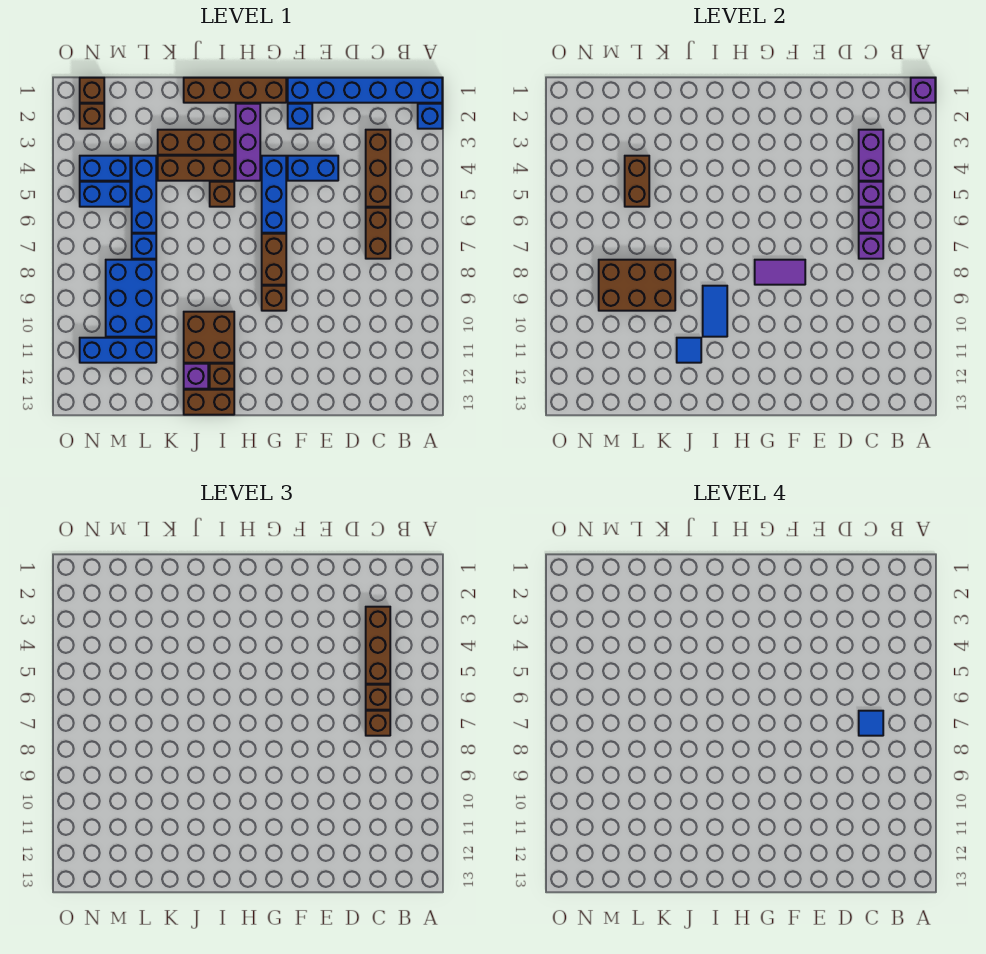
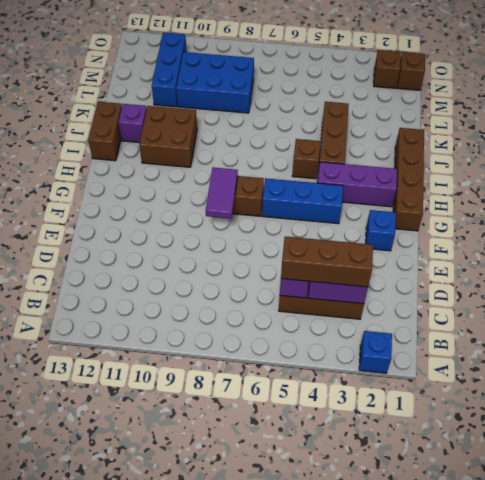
none -> blue brick A1:F1 level 1
none -> brown brick C6:C7 level 1
none -> blue brick E4:F4 level 1
none -> brown brick G9 level 1

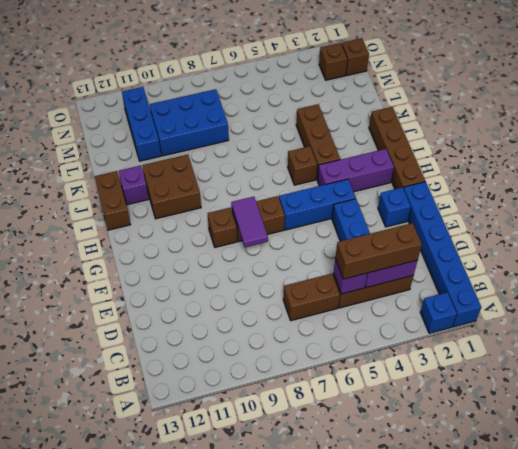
none -> brown brick I3:K3 level 1
none -> brown brick I12 level 1
none -> blue brick L4:L6 level 1
none -> blue brick L7 level 1

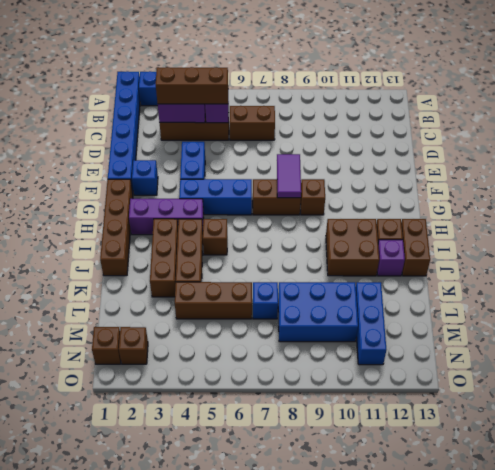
brown brick L4:L6 level 1 -> blue brick L4:L6 level 1
none -> blue brick M4:N4 level 1
none -> blue brick M5:N5 level 1
none -> purple brick A1 level 2
none -> purple brick C6 level 2

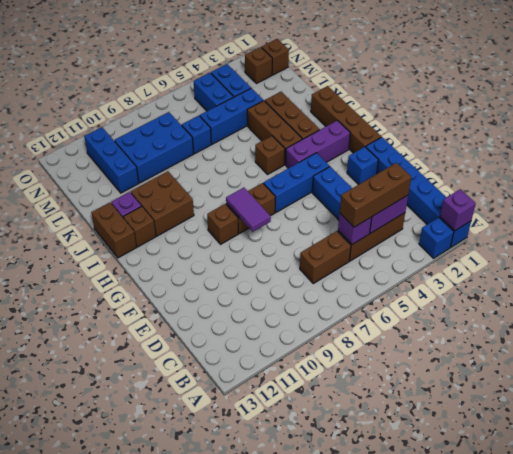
none -> purple brick C6 level 2
none -> purple brick C7 level 2
none -> blue tile I9:I10 level 2
none -> blue tile J11 level 2

